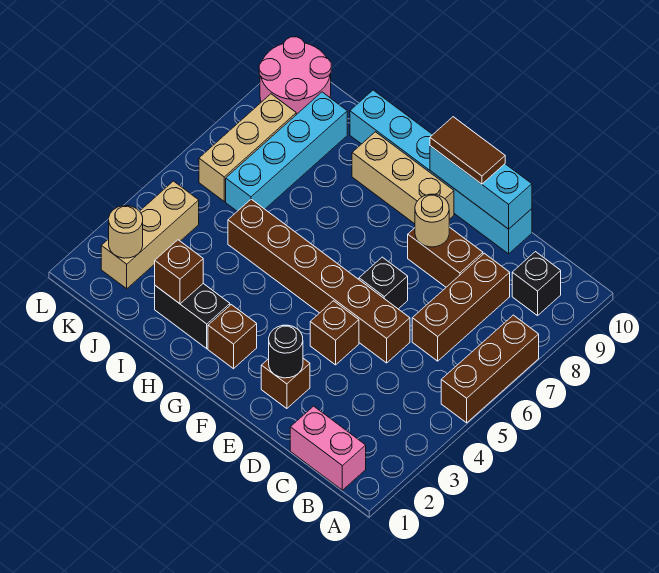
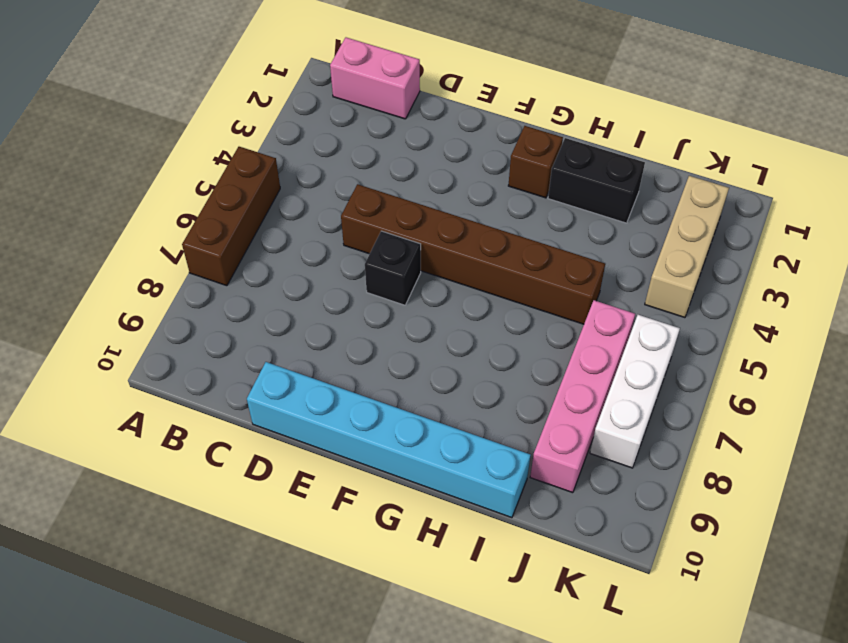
pink brick J6:J9 level 1 -> cyan brick J6:J9 level 1
white brick K6:K8 level 1 -> tan brick K6:K8 level 1
none -> black brick B9 level 1
none -> brown brick C6:C8 level 1
none -> brown brick D8:E8 level 1

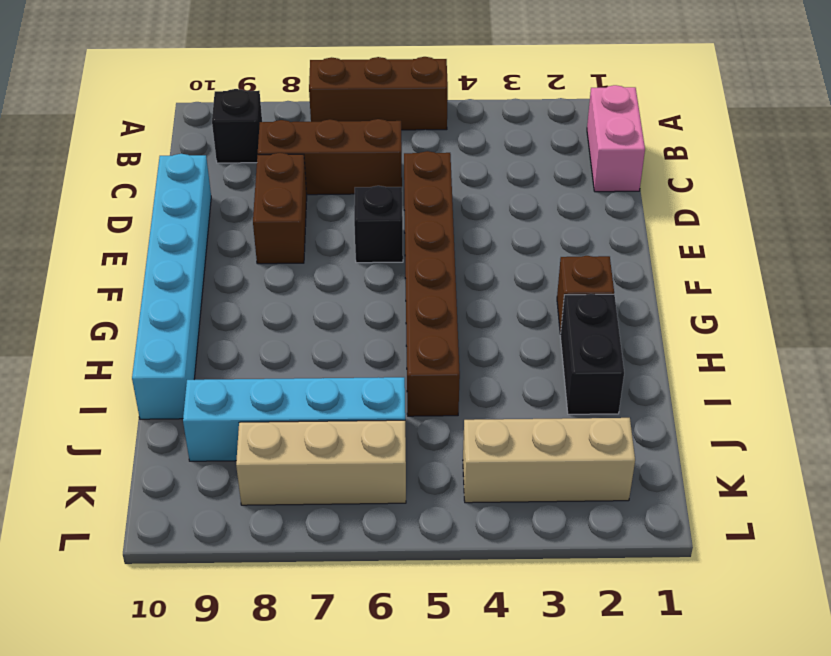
none -> brown brick E2 level 1
none -> brown brick E4 level 1
none -> tan brick F9:H9 level 1

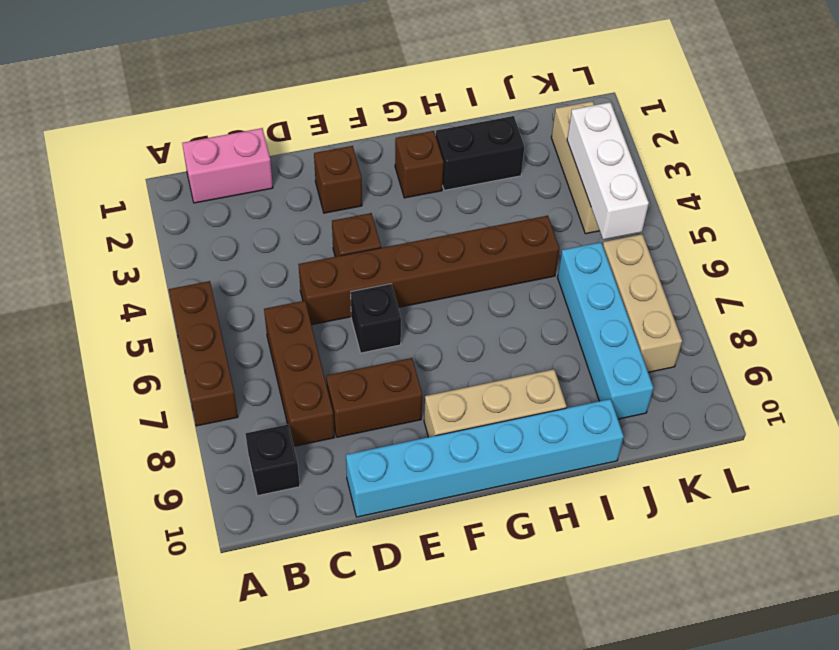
white brick K3:K5 level 2 -> none
none -> pink round brick K9:L10 level 1
none -> cyan brick D10:F10 level 2
none -> black round brick E2 level 2

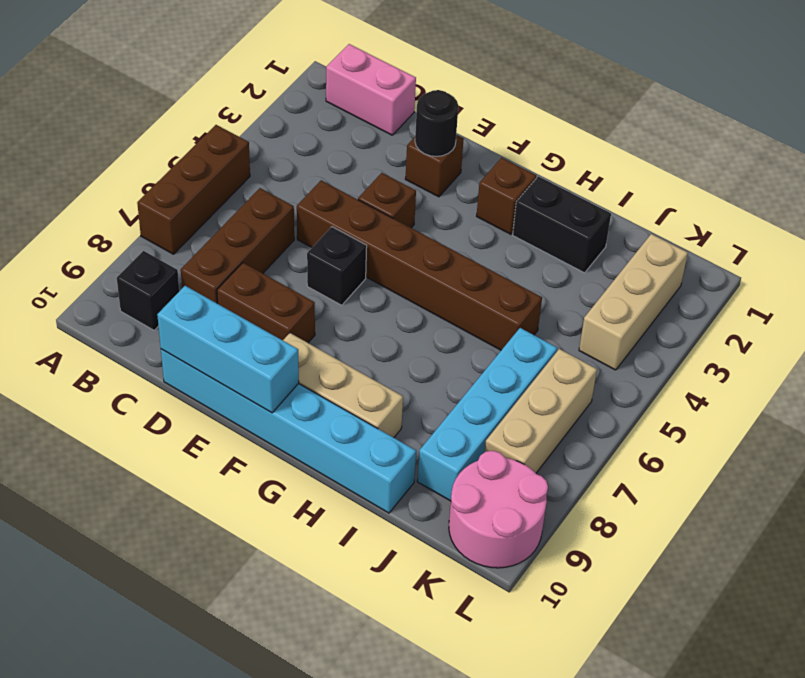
none -> tan round brick E8 level 2
none -> brown brick I2 level 2
none -> tan round brick K2 level 2

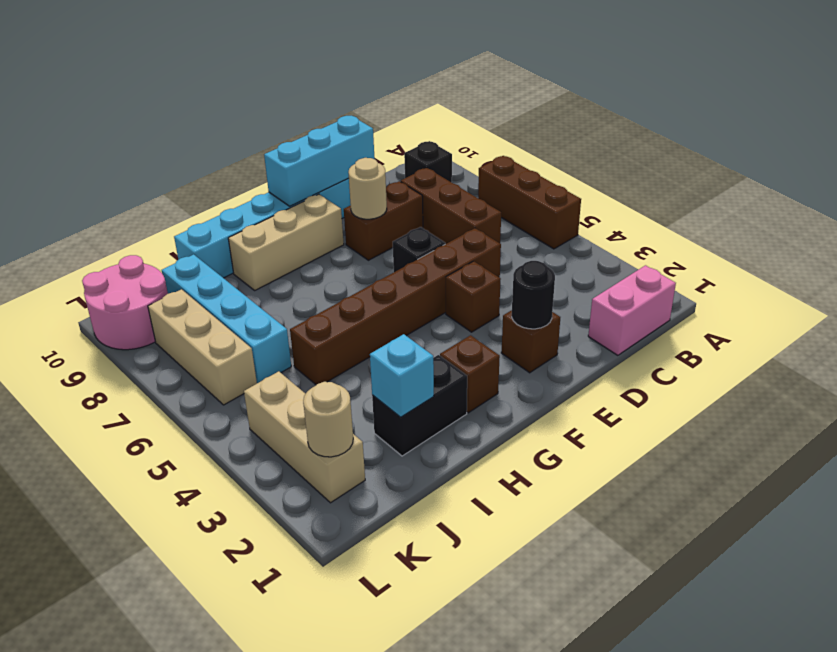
cyan brick I2 level 2 -> brown brick I2 level 2
none -> brown tile E10:F10 level 3

